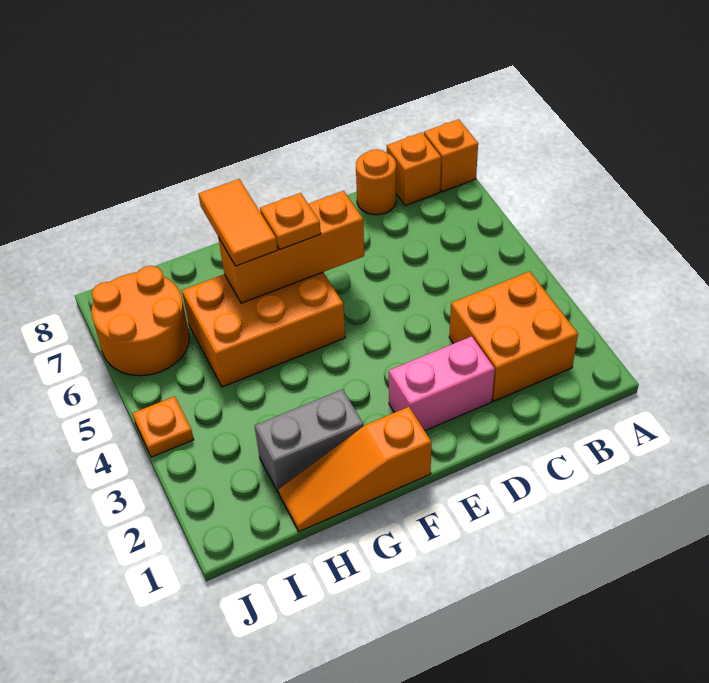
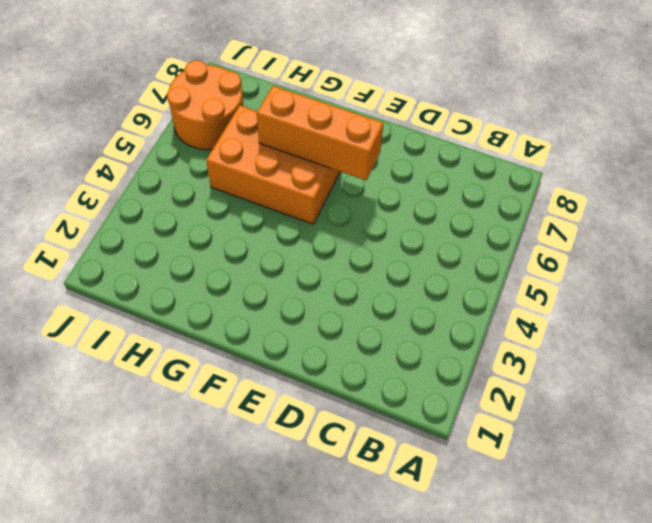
none -> orange brick A8 level 1
none -> orange brick B2:C3 level 1
none -> orange brick B8 level 1

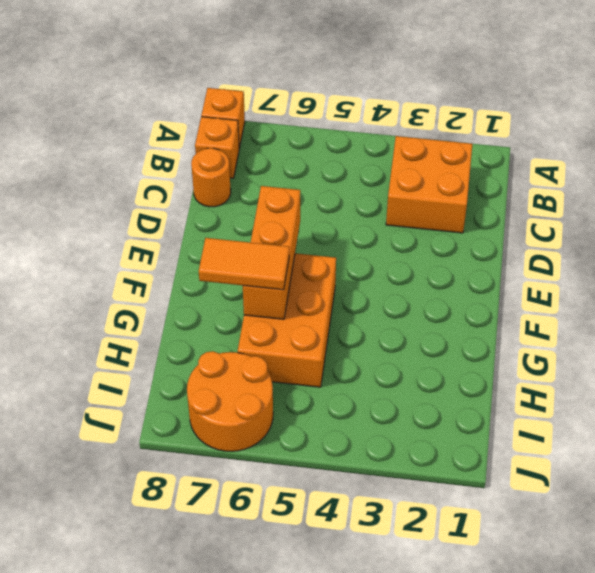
none -> pink brick D2:E2 level 1
none -> orange slope F1:H1 level 1 top F
none -> grey brick G2:H2 level 1

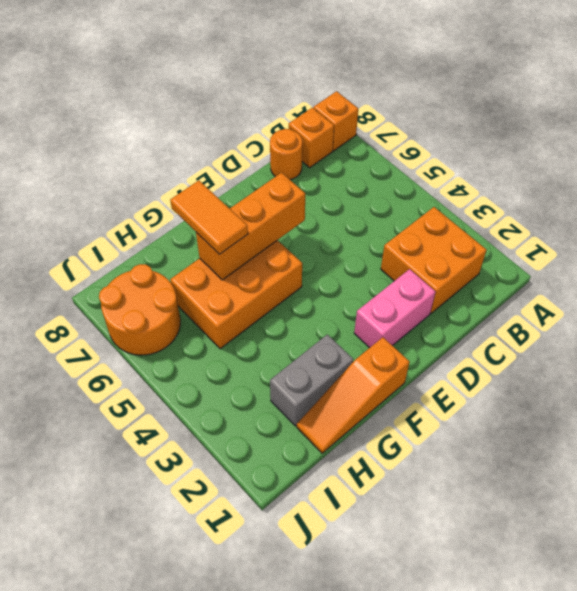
none -> orange plate J4 level 1
none -> orange plate F6 level 3

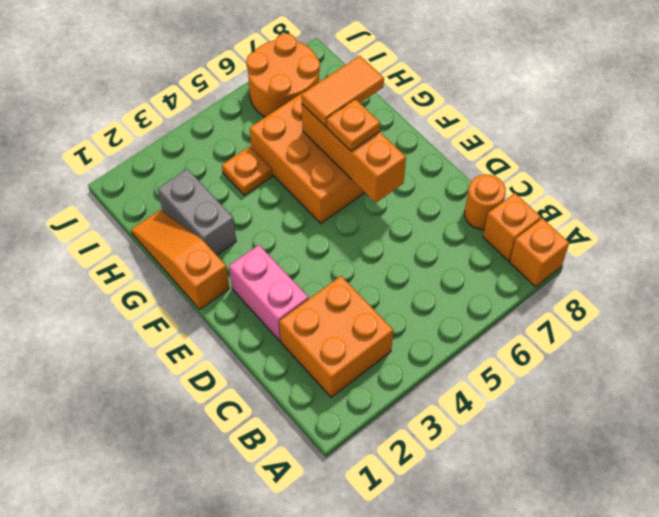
orange plate H4 level 1 -> orange plate J4 level 1

